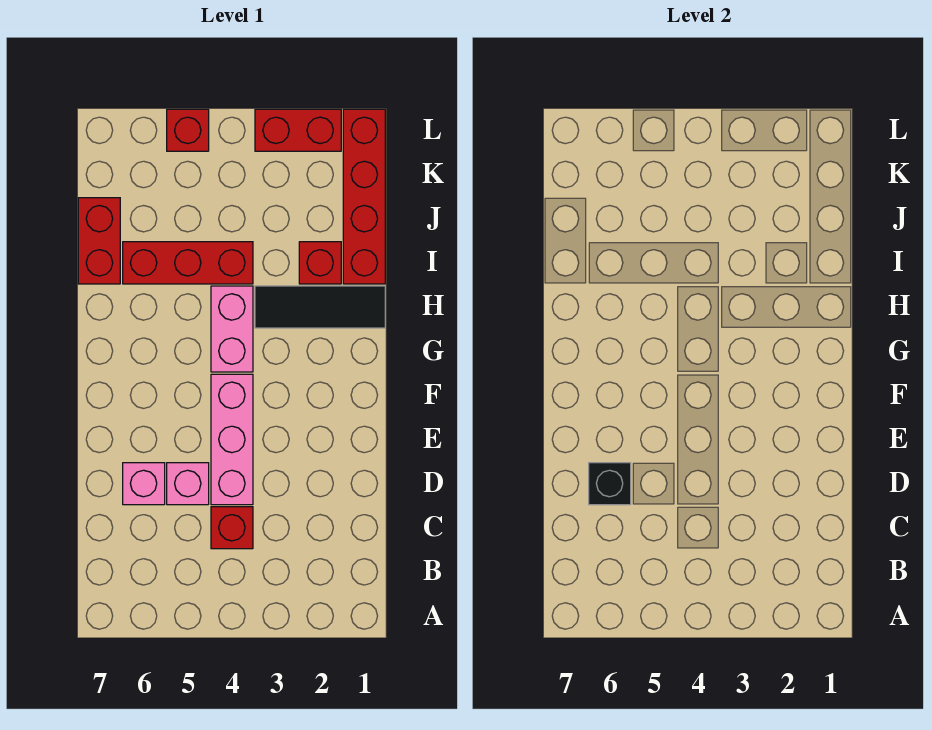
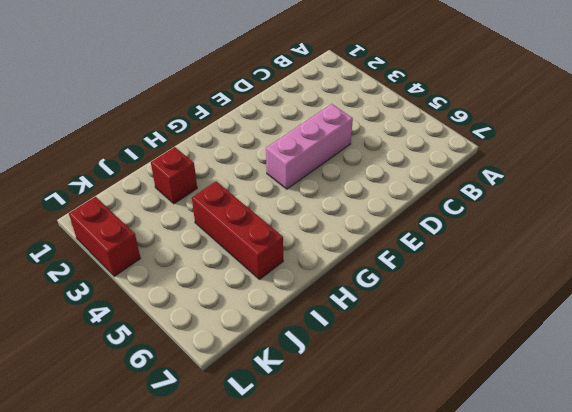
none -> red brick C4 level 1
none -> pink brick D5 level 1
none -> pink brick D6 level 1

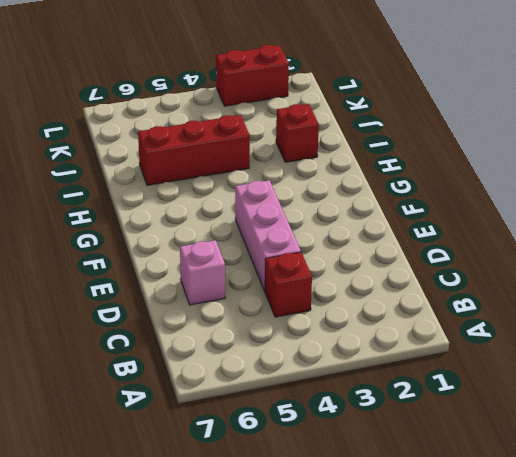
none -> pink brick D5 level 1
none -> pink brick G4:H4 level 1
none -> black tile H1:H3 level 1

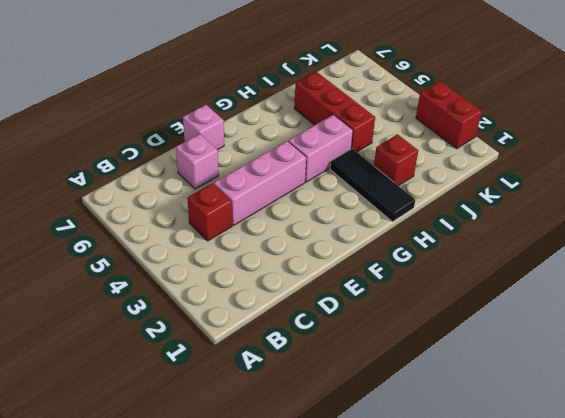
pink brick E7 level 1 -> pink brick D5 level 1
none -> red brick I1:L1 level 1
none -> red brick I7:J7 level 1
none -> red brick L5 level 1

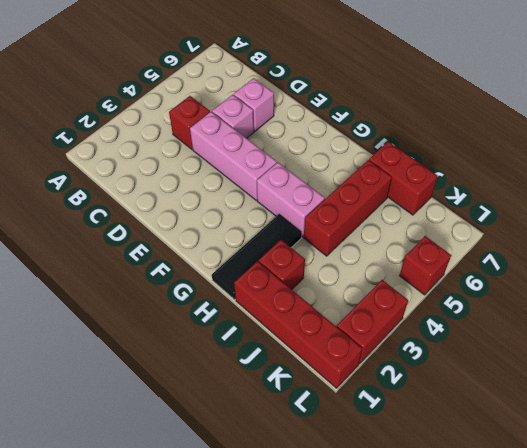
none -> black brick D6 level 2

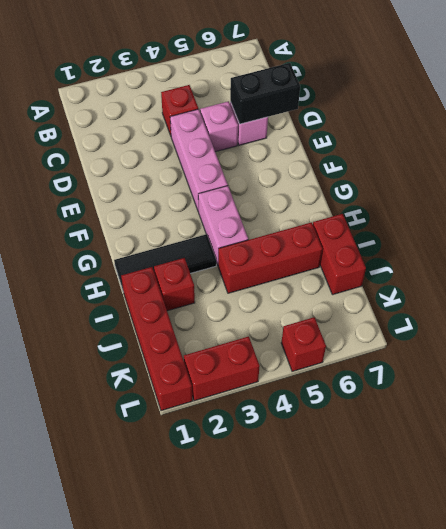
black brick D6:D7 level 2 -> black brick D6 level 2

